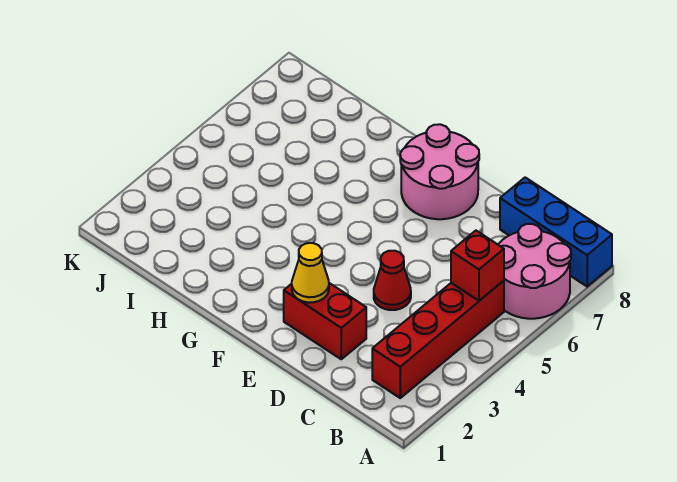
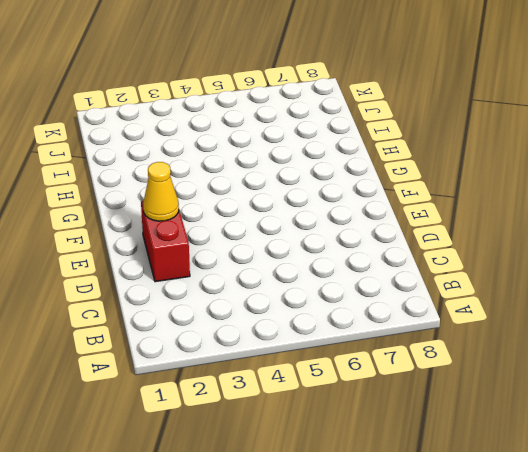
none -> pink round brick A6:B7 level 1
none -> blue brick A8:C8 level 1

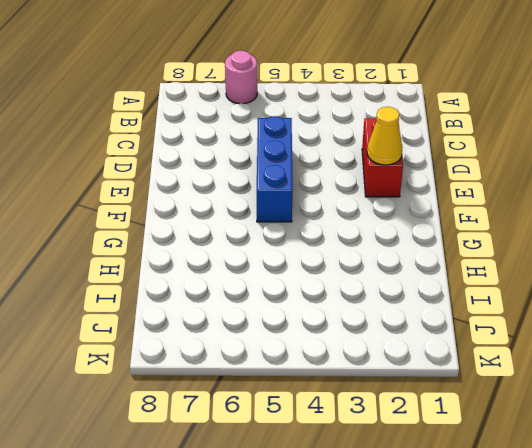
pink round brick A6 level 1 -> pink round brick A6:B7 level 1
blue brick D5:F5 level 1 -> blue brick A8:C8 level 1
none -> red brick B2:B5 level 1
none -> red cone D4 level 1

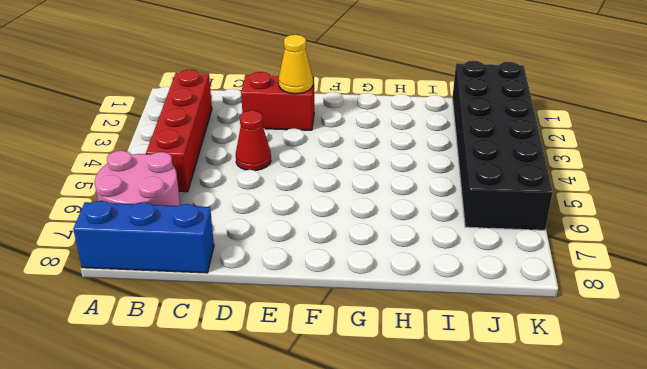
black brick J1:K6 level 1 -> none
none -> pink round brick E7:F8 level 1
none -> red brick B5 level 2

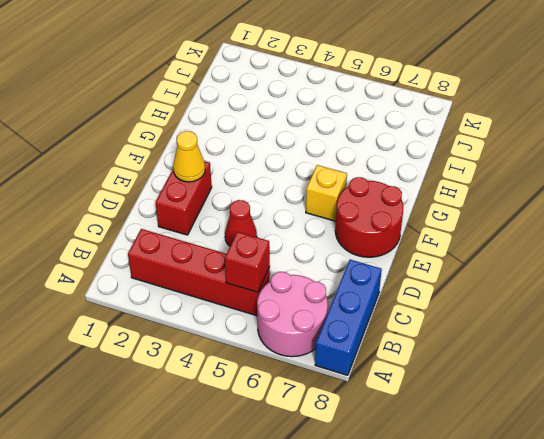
red round brick E7:F8 level 1 -> pink round brick E7:F8 level 1
yellow brick F6 level 1 -> none

